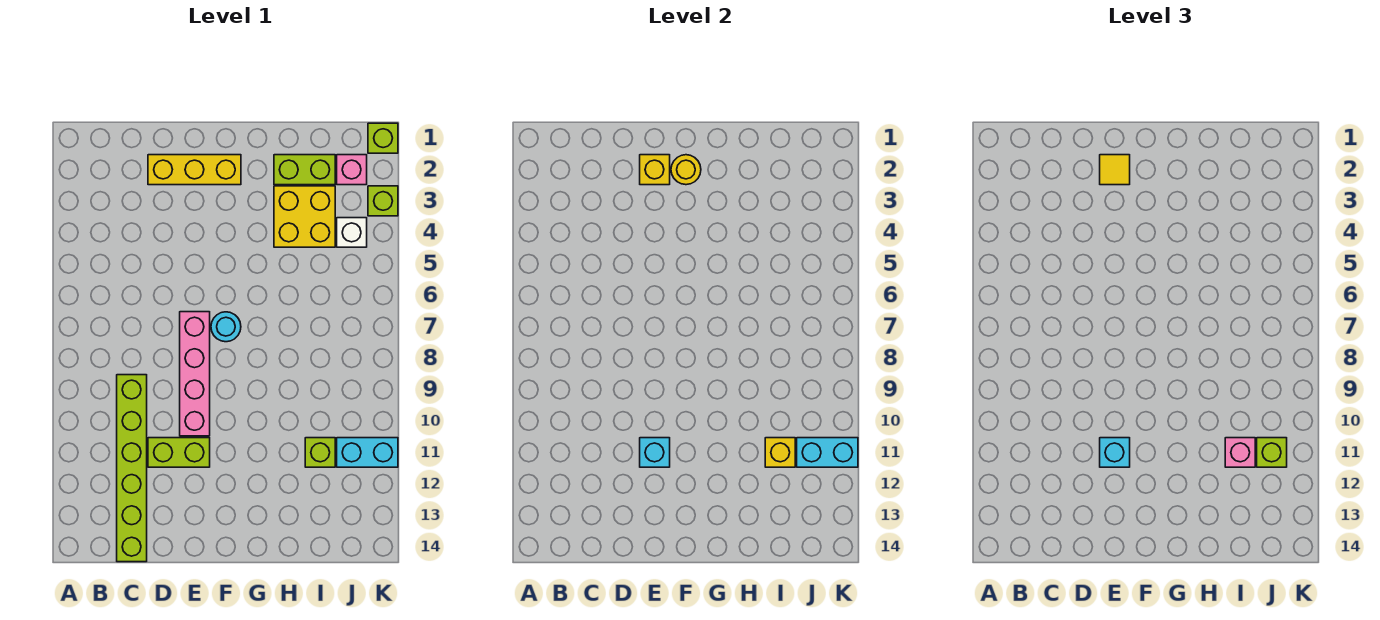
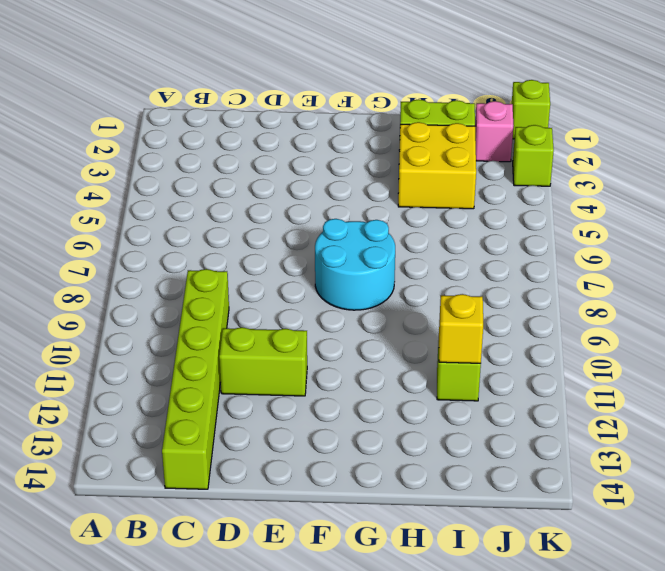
cyan round brick F7:G8 level 1 -> cyan round brick F7 level 1
none -> yellow brick D2:F2 level 1
none -> pink brick E7:E10 level 1
none -> white brick J4 level 1

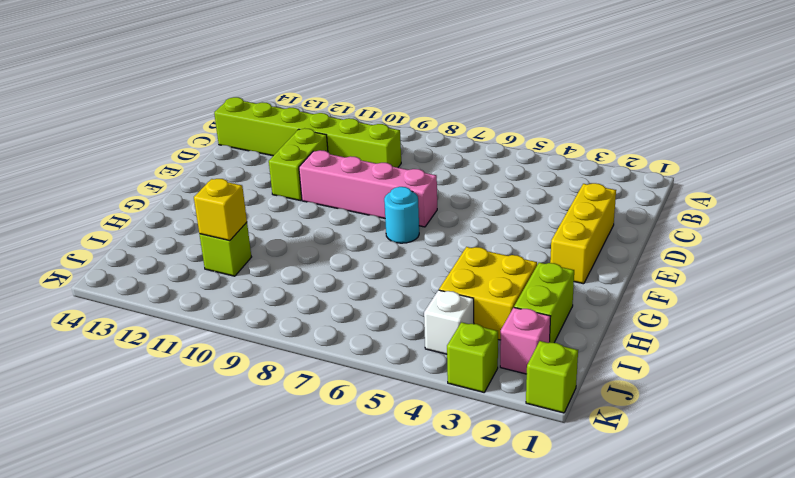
none -> cyan brick J11:K11 level 1
none -> yellow brick E2 level 2
none -> cyan brick E11 level 2

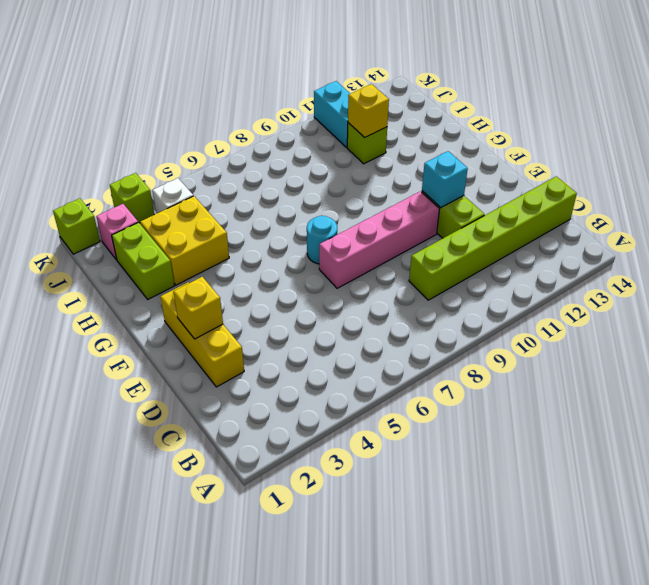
none -> yellow round brick F2 level 2
none -> cyan brick J11:K11 level 2
none -> yellow tile E2 level 3

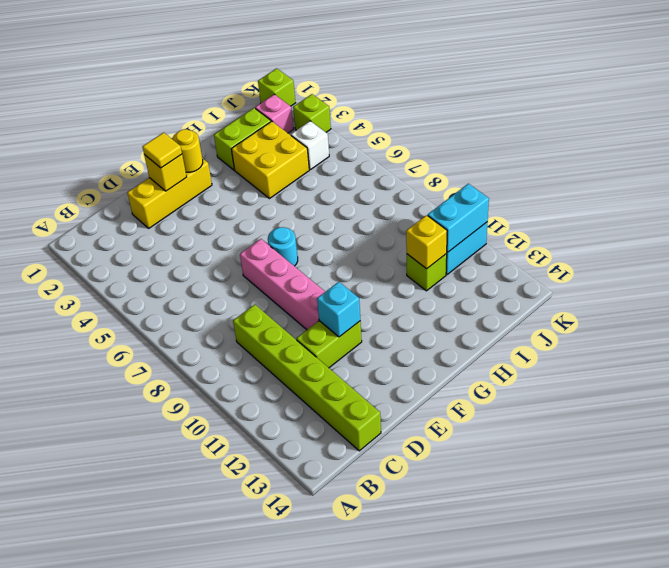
none -> cyan brick E11 level 3
none -> pink brick I11 level 3
none -> lime brick J11 level 3

